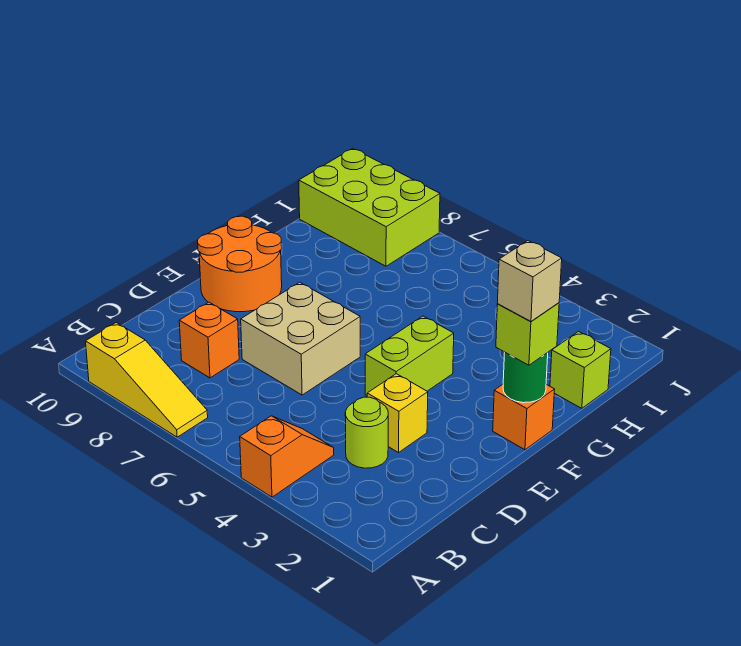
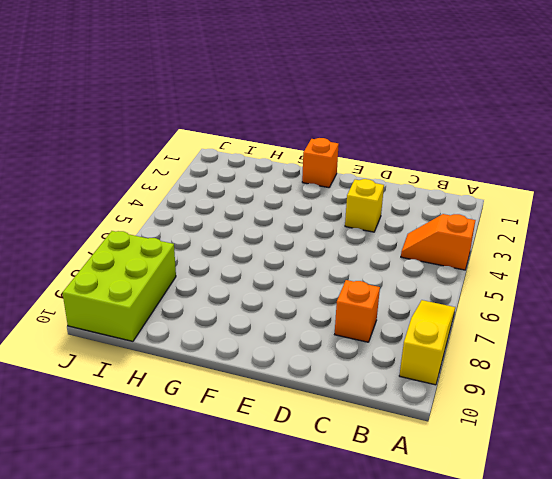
none -> lime round brick C3 level 1
none -> tan brick D6:E7 level 1
none -> lime brick E4:F4 level 1

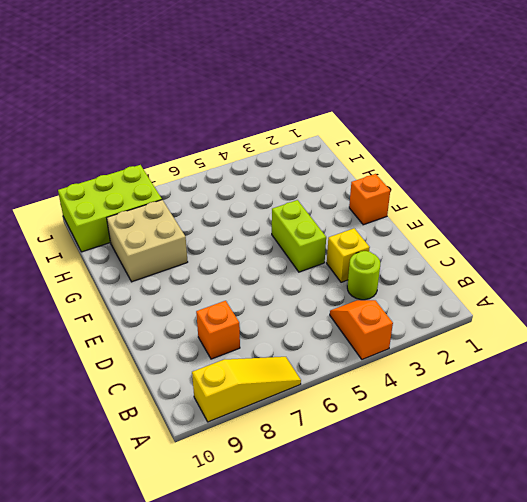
tan brick G8:H9 level 1 -> tan brick D6:E7 level 1
none -> orange round brick E9:F10 level 1
none -> lime brick H1 level 1
none -> green round brick F1 level 2

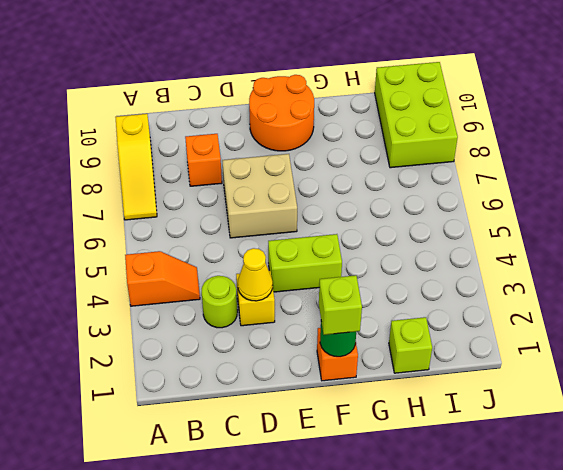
yellow cone D3 level 2 -> none
none -> tan brick F1 level 4

